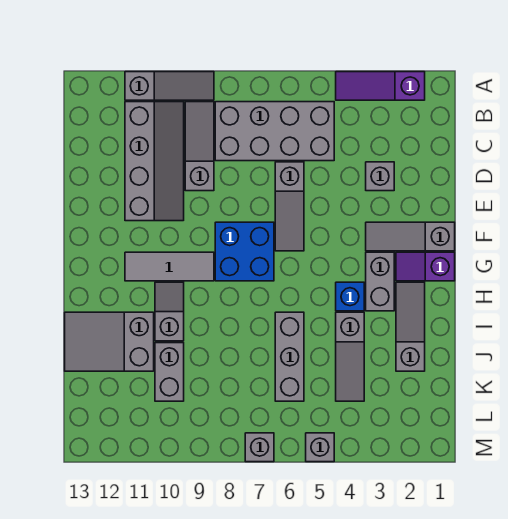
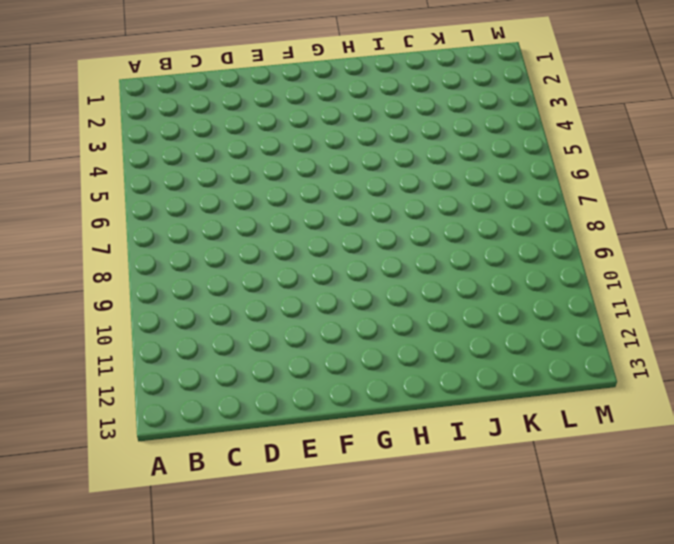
none -> purple slope A2:A4 level 1 top 2
none -> grey slope A9:A11 level 1 top 11
none -> grey brick B5:C8 level 1

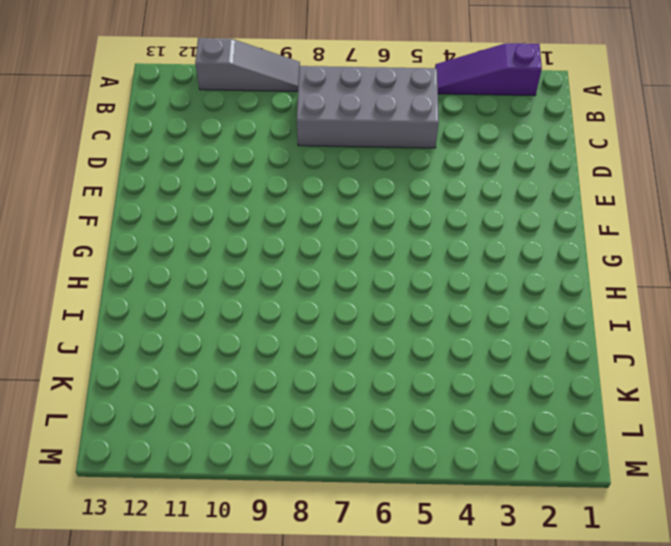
none -> grey slope B9:D9 level 1 top D
none -> grey slope B10:E11 level 1 top 11
none -> grey brick D3 level 1

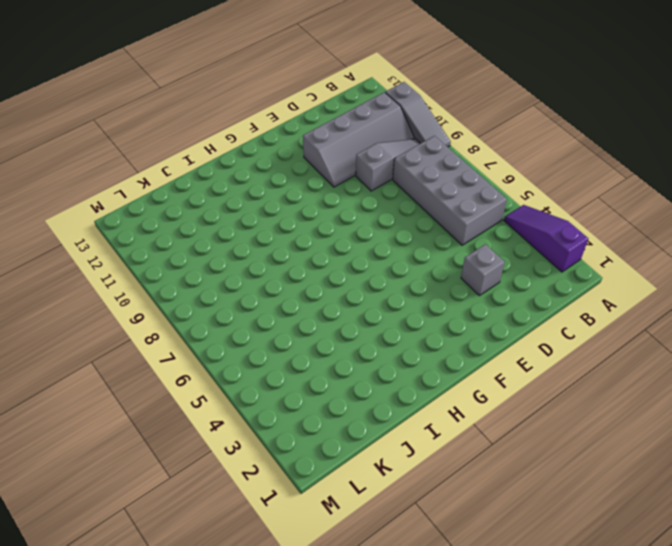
none -> grey slope D6:F6 level 1 top D
none -> grey slope F1:F3 level 1 top 1
none -> blue brick F7:G8 level 1

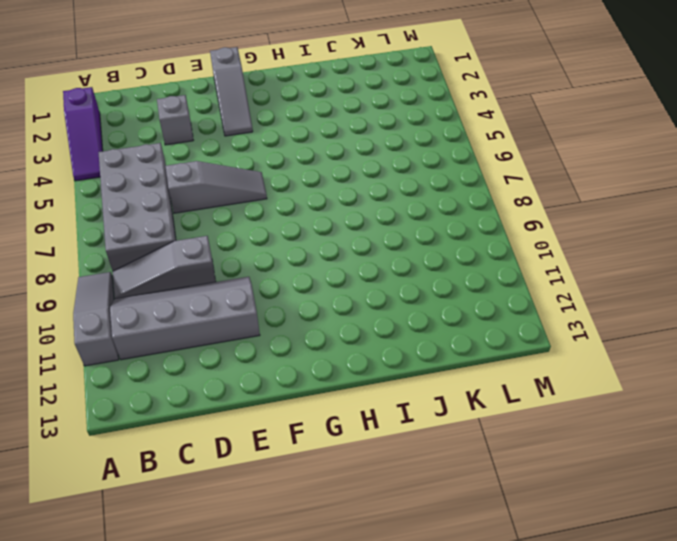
none -> blue brick F7:G8 level 1
none -> purple slope G1:G2 level 1 top 1
none -> grey brick G3:H3 level 1

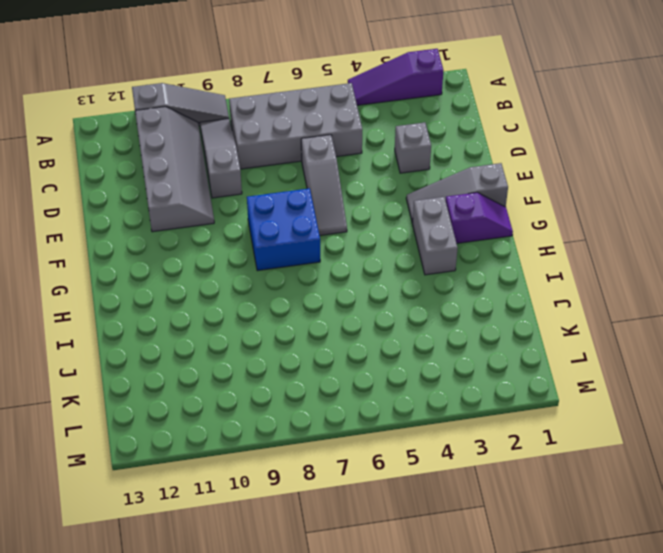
purple slope G1:G2 level 1 top 2 -> purple slope G1:G2 level 1 top 1
none -> grey tile G9:G11 level 1
none -> grey slope H2:J2 level 1 top J
none -> blue brick H4 level 1

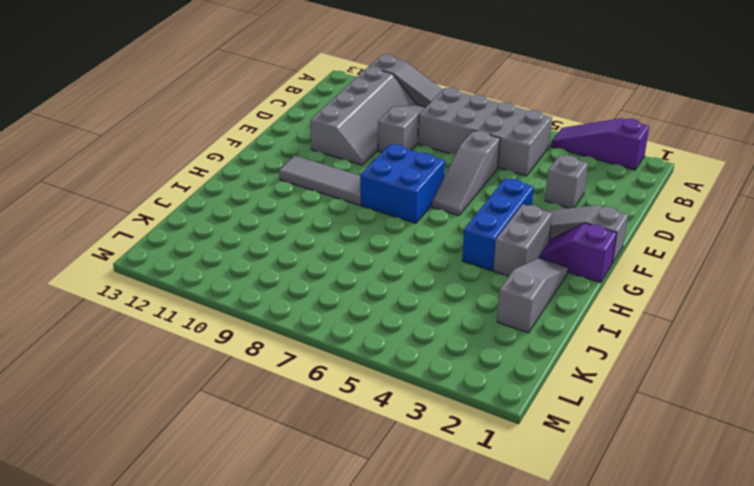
blue brick F4:H4 level 1 -> blue brick H4 level 1
none -> grey slope H10:I10 level 1 top I
none -> grey slope I4:K4 level 1 top I
none -> grey brick I6:K6 level 1

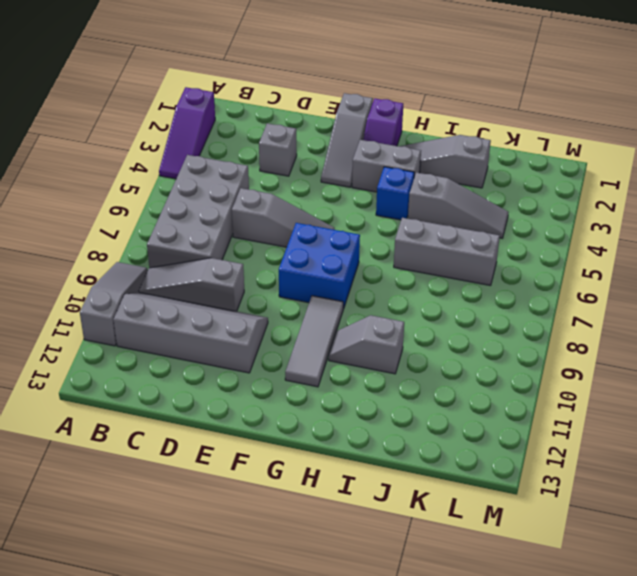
none -> grey slope I11:J13 level 1 top 11
none -> grey brick J10:K10 level 1
none -> grey brick M5 level 1

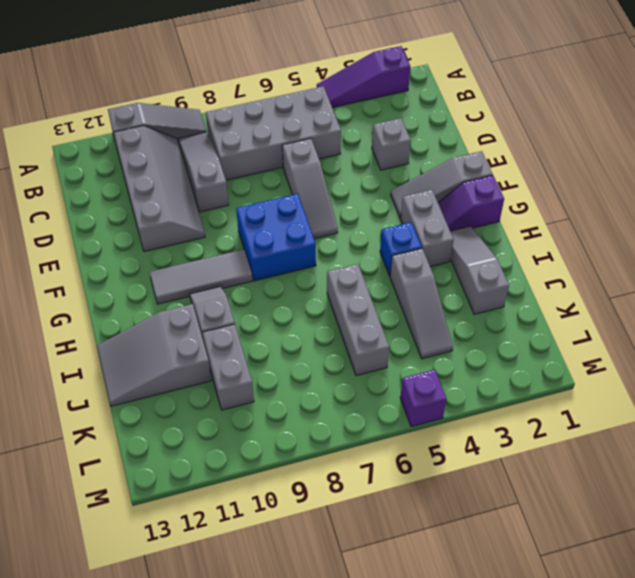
purple brick M5 level 1 -> grey brick M5 level 1
none -> grey brick M7 level 1

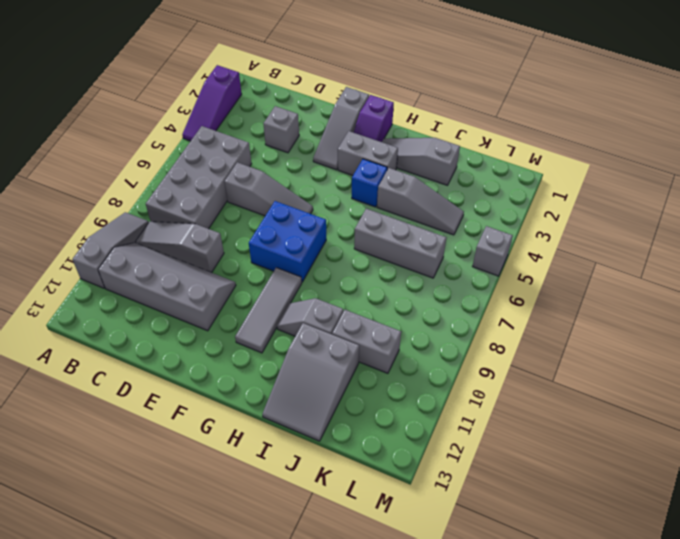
none -> grey brick M7 level 1

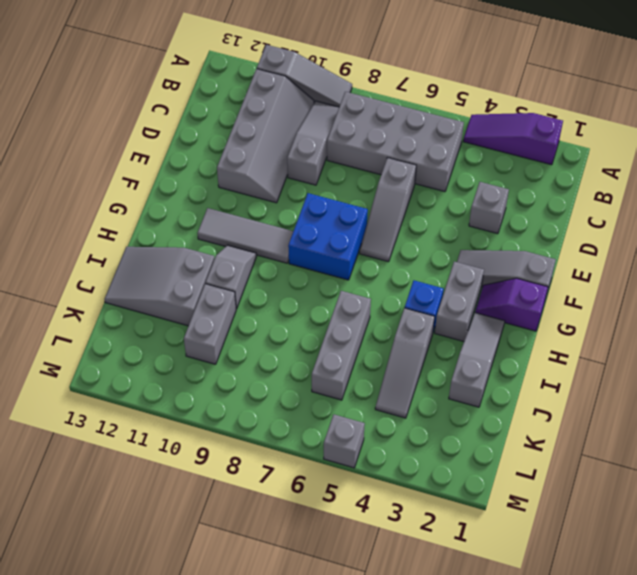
none -> grey brick M7 level 1

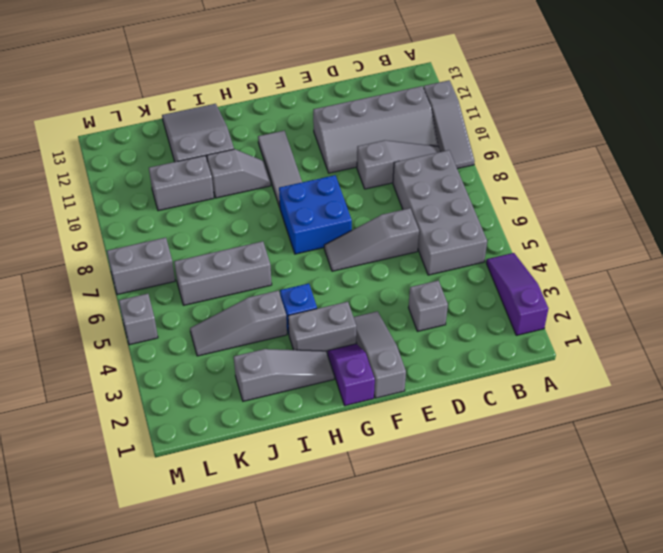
grey brick L7:M7 level 1 -> grey brick M7 level 1

